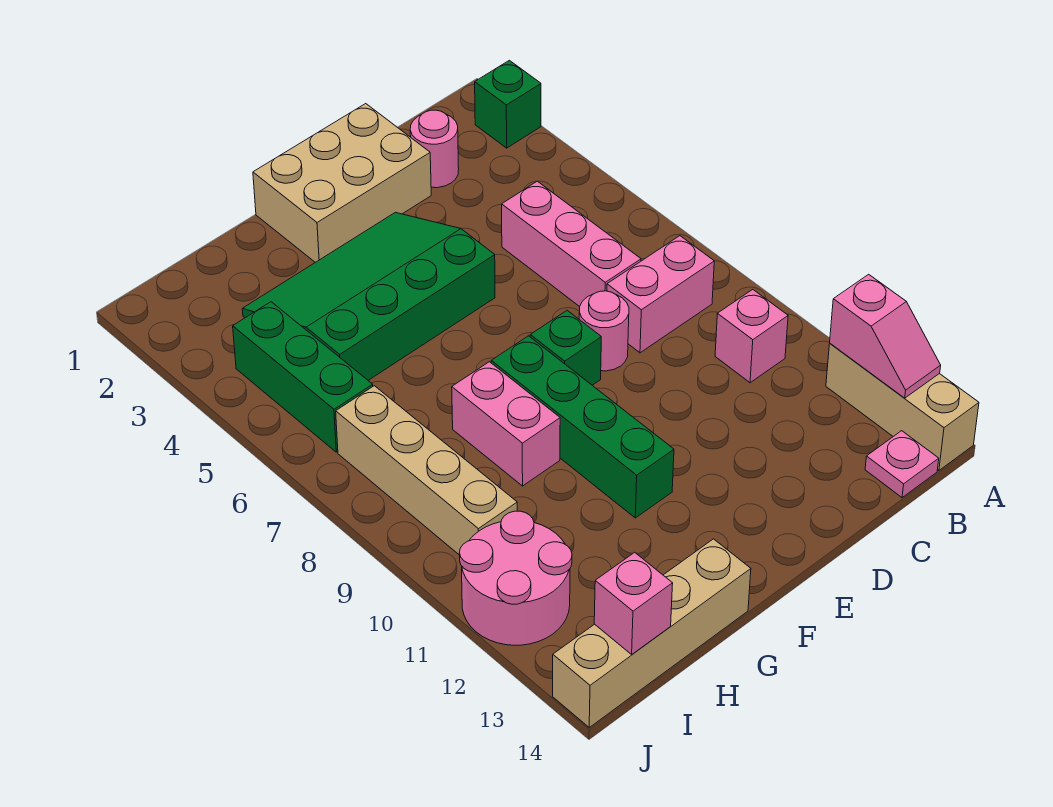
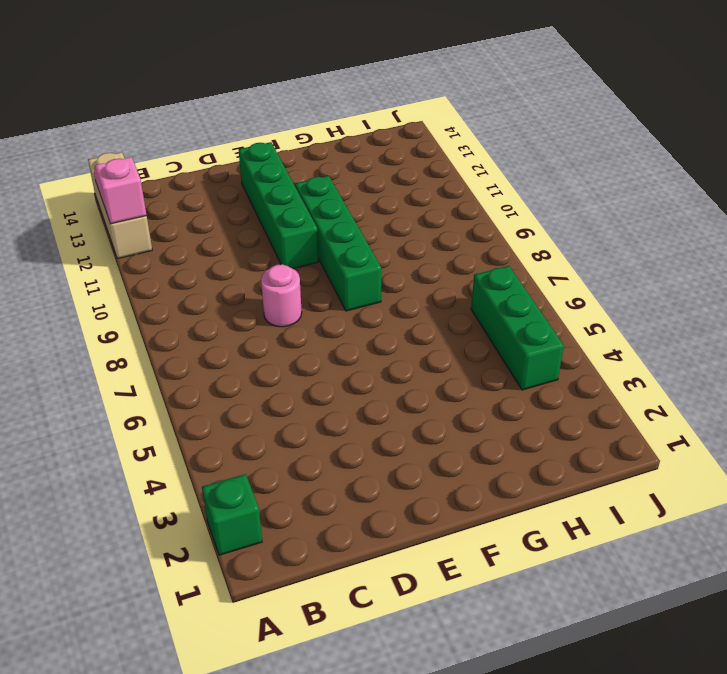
green brick E10:E13 level 1 -> none
none -> pink brick B8:C8 level 1
none -> pink brick B10 level 1
none -> pink plate B14 level 1

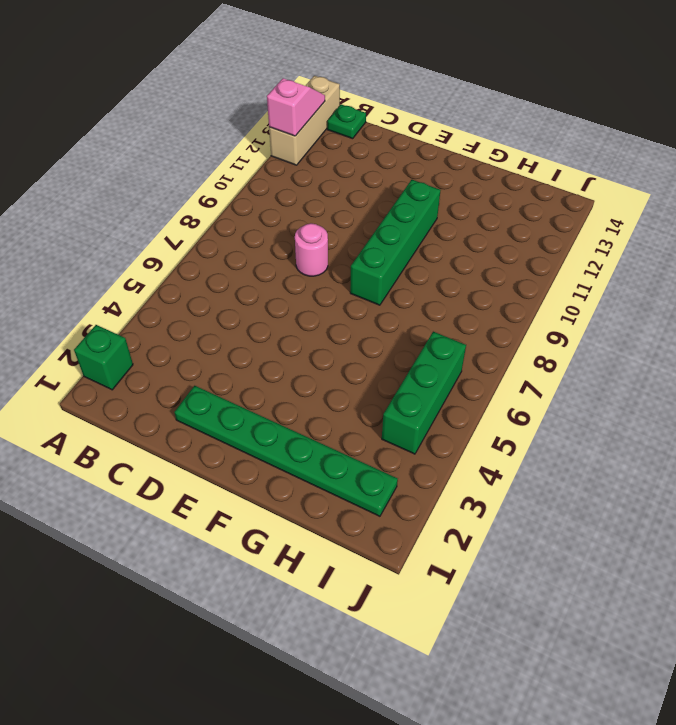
green plate B14 level 1 -> pink plate B14 level 1
green plate D2:I2 level 1 -> tan brick D1:F2 level 1
none -> pink brick B8:C8 level 1
none -> pink brick B10 level 1
none -> pink round brick C2 level 1

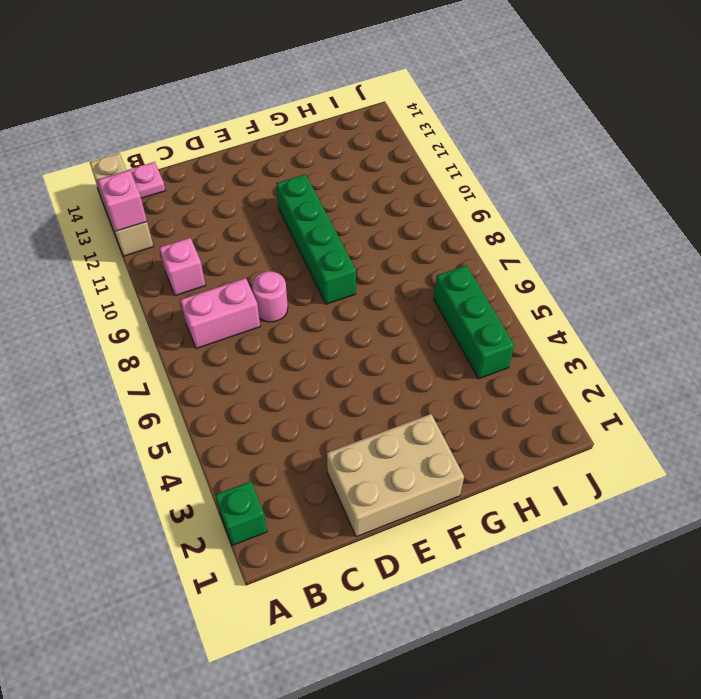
none -> pink round brick C2 level 1
none -> pink brick C5:C7 level 1
none -> green slope E3:H5 level 1 top 5

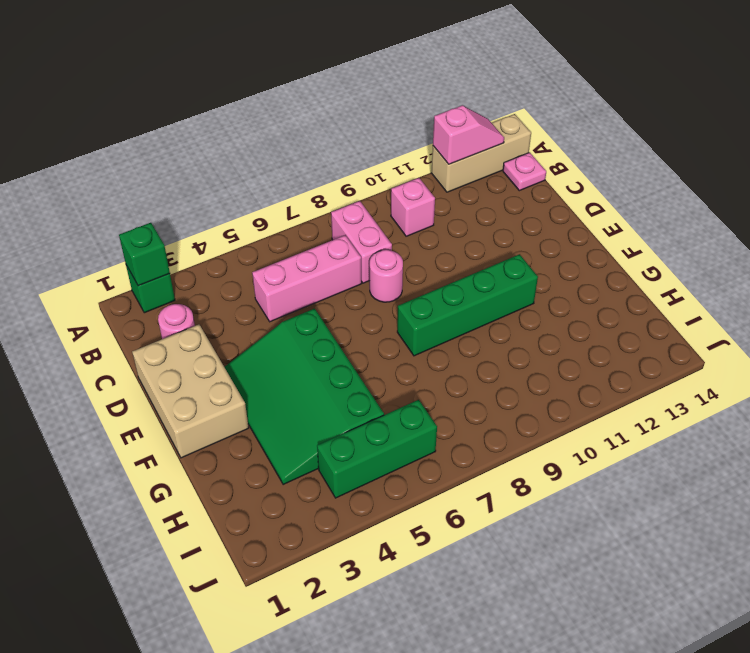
green brick A2 level 2 -> green brick E8 level 1
none -> pink brick G8:G9 level 1
none -> tan brick G14:J14 level 1
none -> tan brick I7:I10 level 1

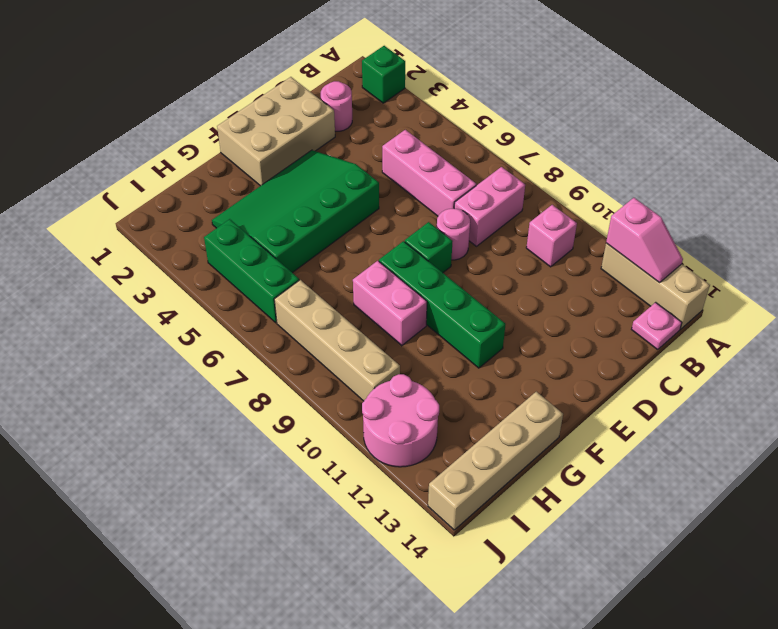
none -> pink brick I14 level 2

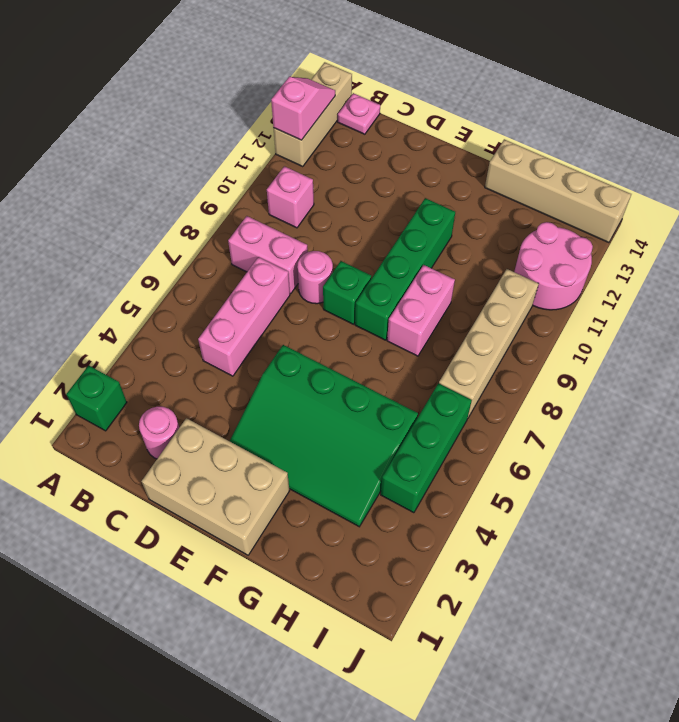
none -> pink brick I14 level 2

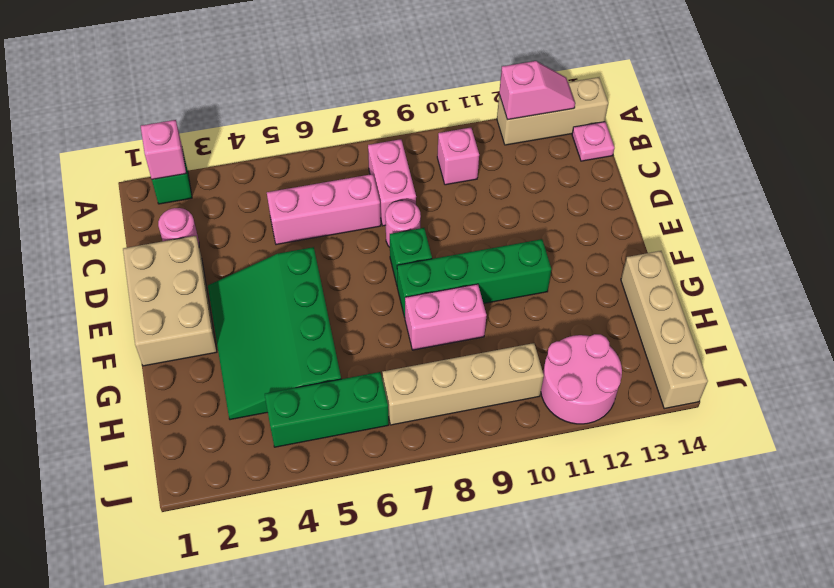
pink brick A2 level 2 -> pink brick I14 level 2

